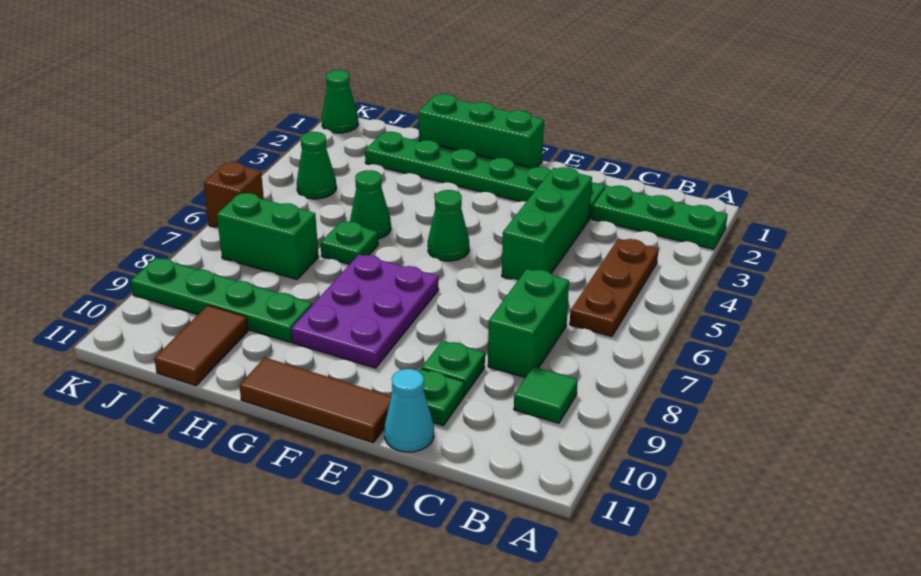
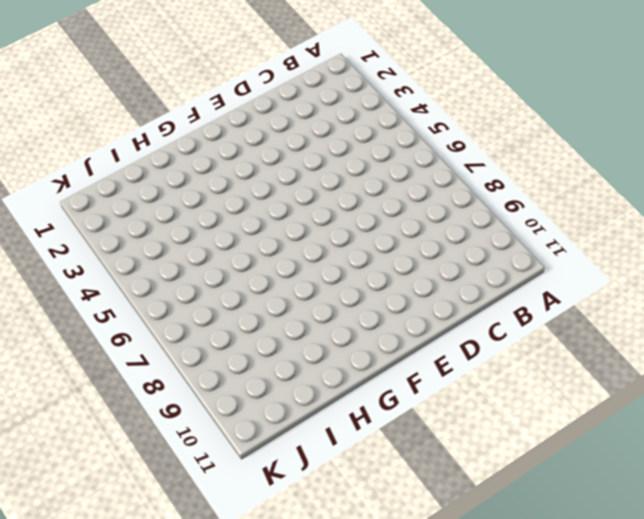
none -> green plate A2:C2 level 1
none -> brown plate B4:B6 level 1
none -> green tile B9 level 1

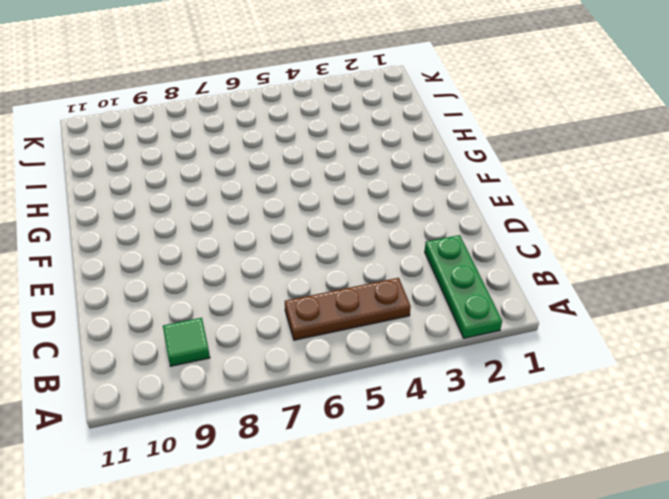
none -> green brick C7:C8 level 1
none -> green plate D2:I2 level 1
none -> green brick D3:D5 level 1

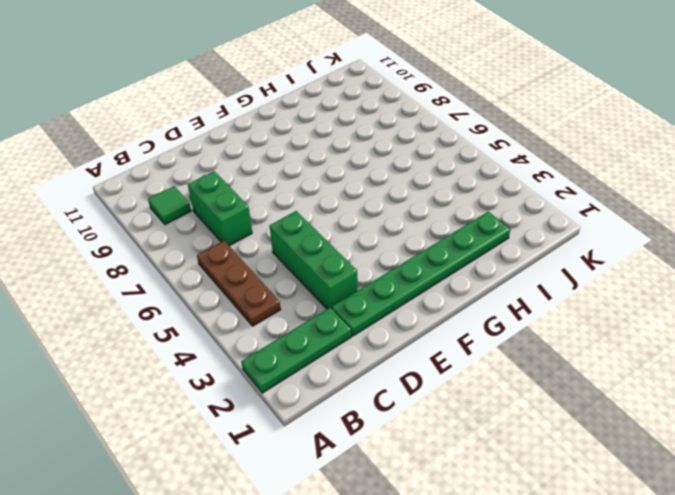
none -> green plate D9 level 1
none -> green plate D10 level 1
none -> cyan cone D11 level 1

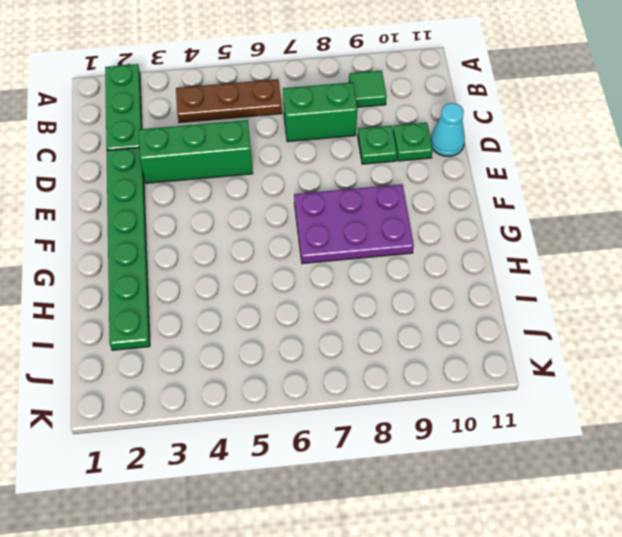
none -> brown tile E11:G11 level 1
none -> green brick F1:H1 level 1
none -> green cone F5 level 1

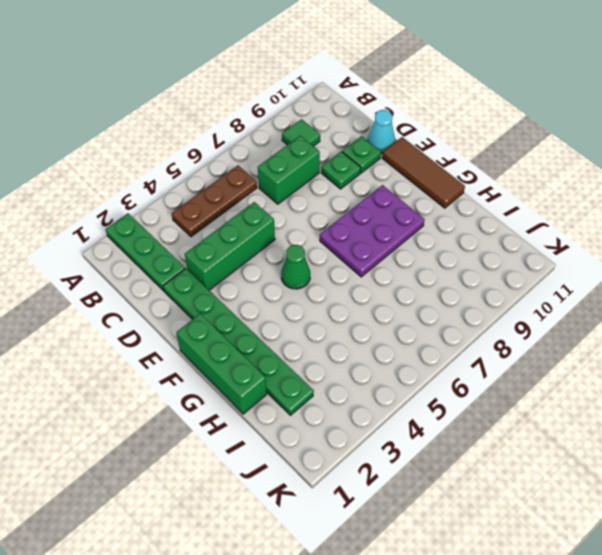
none -> green cone H5 level 1
none -> green plate H6 level 1
none -> green plate H9:K9 level 1

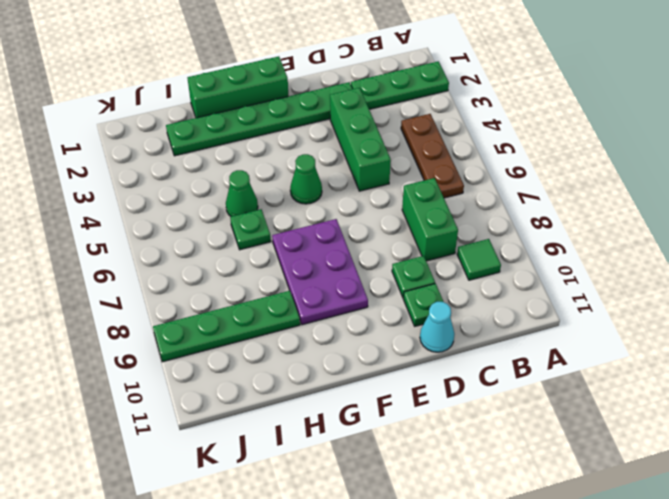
none -> brown tile E11:G11 level 1
none -> green brick I7:J7 level 1
none -> brown tile I10:I11 level 1

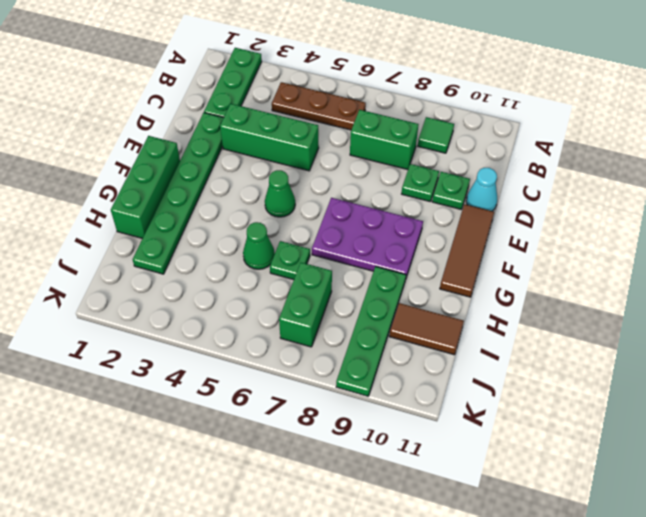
none -> green cone J4 level 1
none -> green cone K1 level 1
none -> brown brick K6 level 1

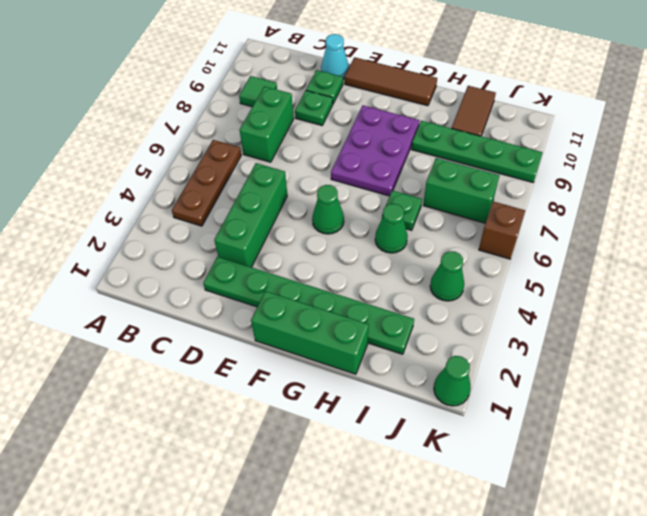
none -> green plate A2:C2 level 1

